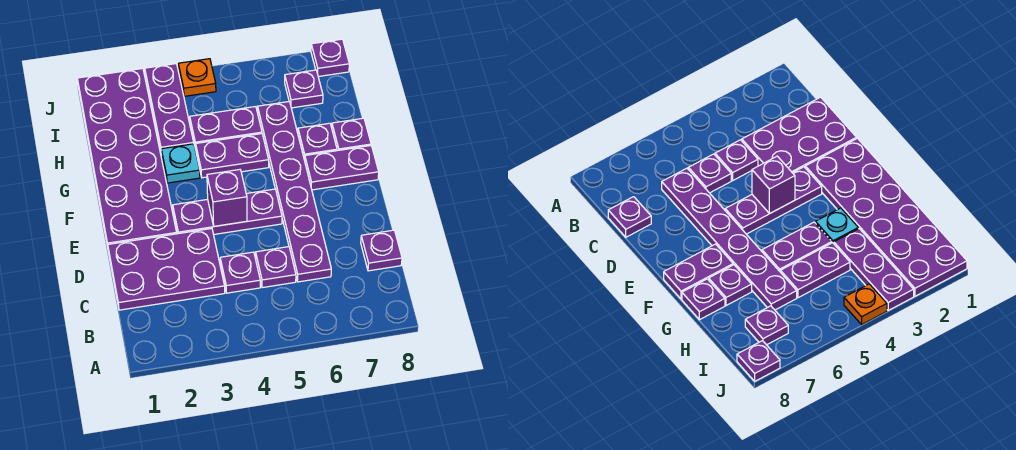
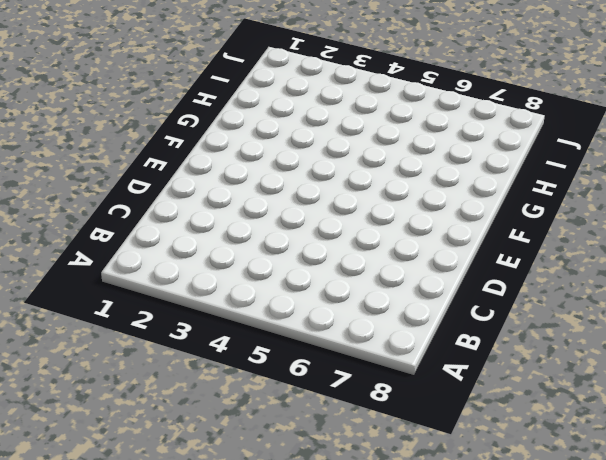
none -> purple plate C1:D3 level 1
none -> purple plate C4 level 1
none -> purple plate C5 level 1

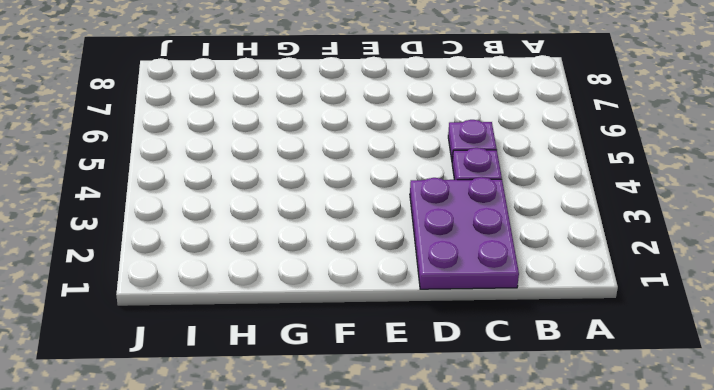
none -> purple plate C6:H6 level 1
none -> purple plate C8 level 1
none -> purple plate E1:J2 level 1

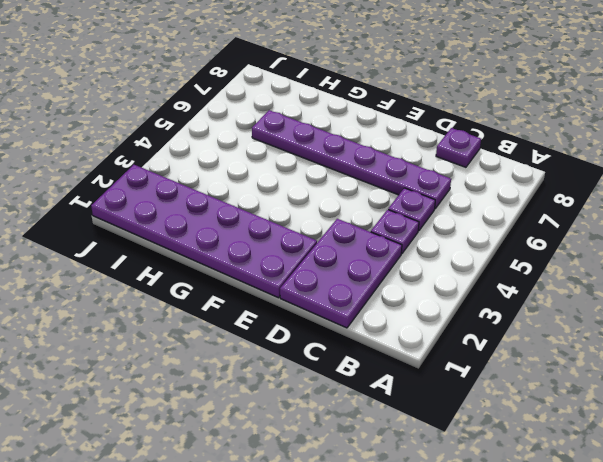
none -> purple plate E3:E5 level 1
none -> purple plate F7:F8 level 1
none -> cyan plate G3 level 1

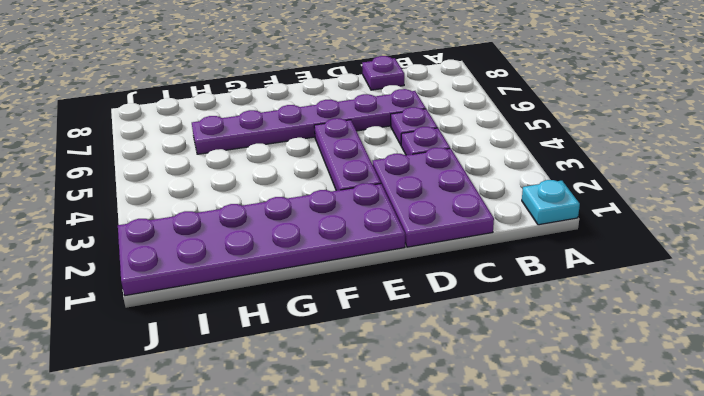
cyan plate A1 level 1 -> cyan plate G3 level 1
none -> purple plate F7:F8 level 1
none -> purple plate G4:G5 level 1
none -> purple plate G7 level 1

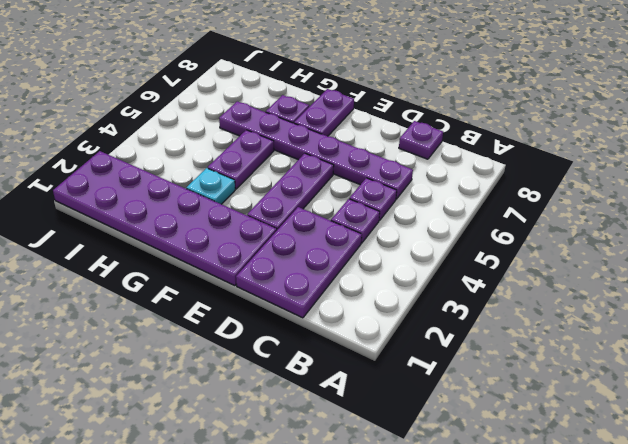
none -> purple plate G8 level 1
none -> purple plate H3:J3 level 1
none -> purple plate H4:H5 level 1

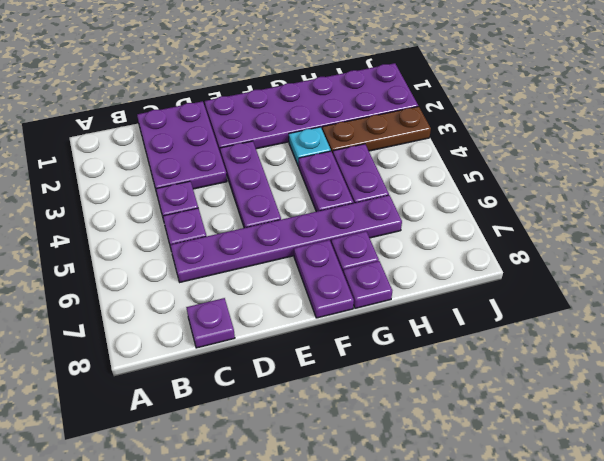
brown plate H3:J3 level 1 -> purple plate H3:J3 level 1
none -> purple plate I7 level 1
none -> orange plate J4 level 1
none -> purple plate J8 level 1

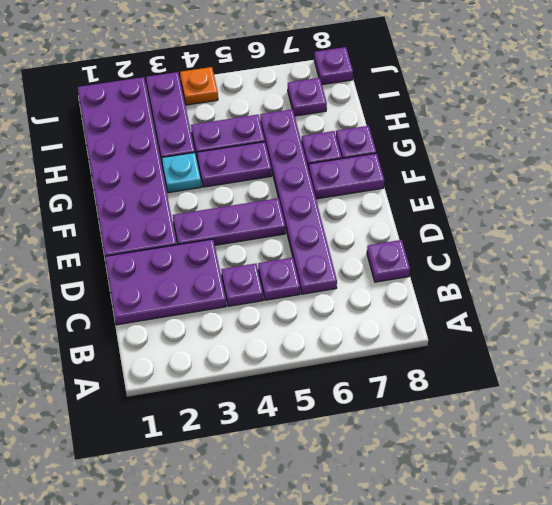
none -> purple brick E4 level 2

